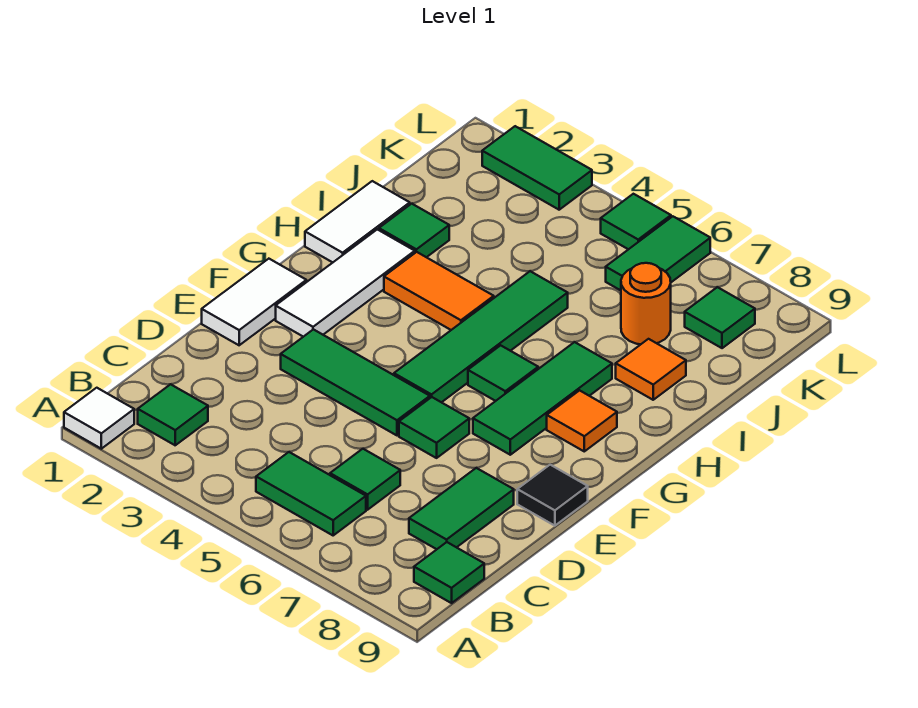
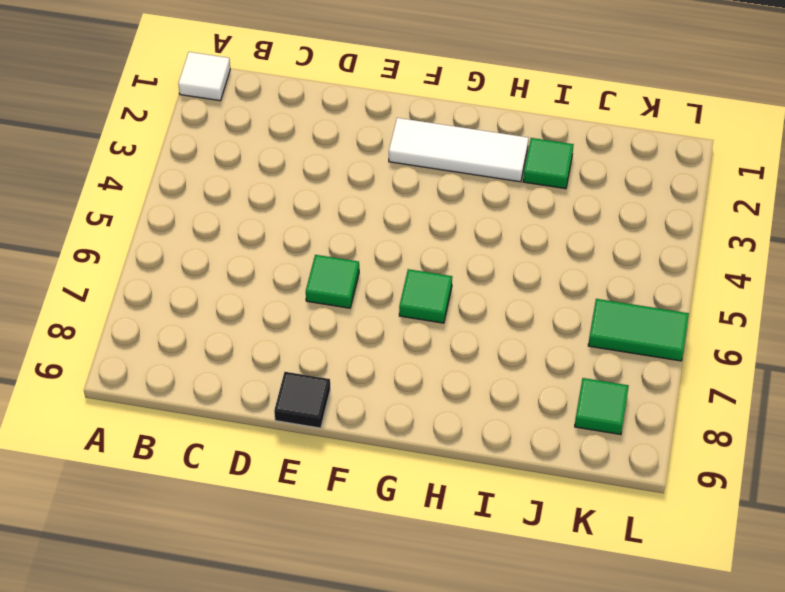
none -> green tile B2 level 1
none -> green tile B5:B6 level 1
none -> green tile B9 level 1

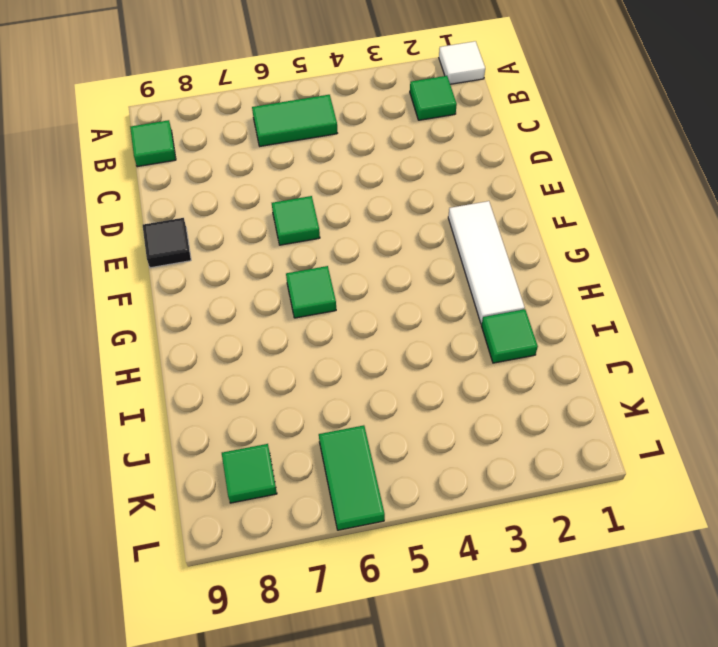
none -> green tile C6 level 1
none -> green tile C8:D8 level 1
none -> white tile E1:F1 level 1

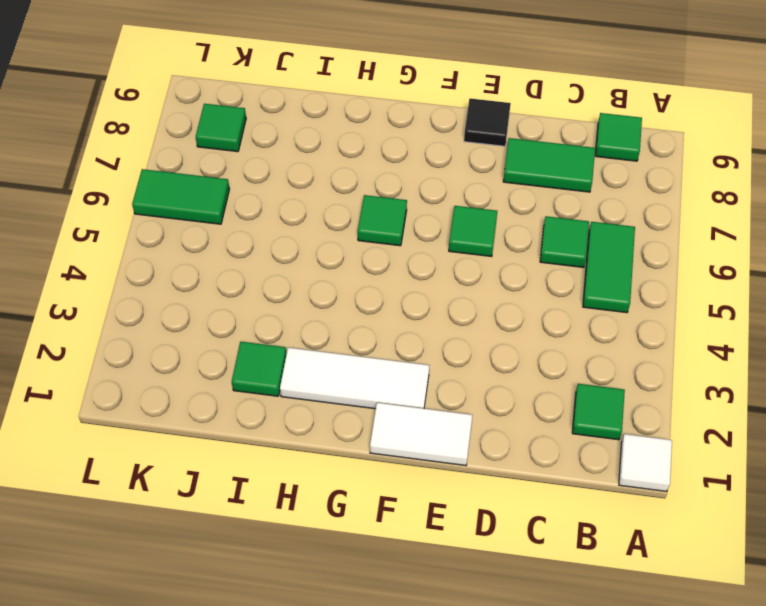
none -> green tile E3:E5 level 1
none -> green tile F5:I5 level 1
none -> green tile F7:H7 level 1

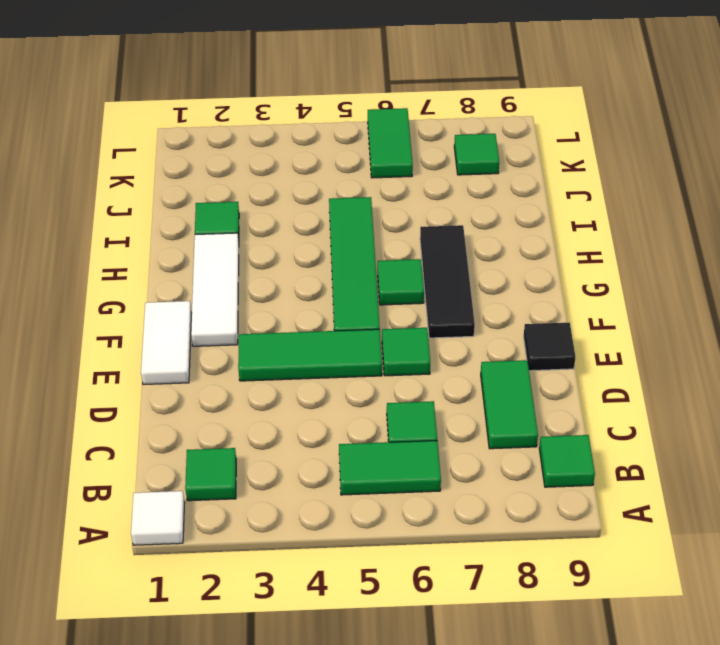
black tile F7:H7 level 1 -> green tile F7:H7 level 1
none -> orange tile G8 level 1
none -> white tile H1:I1 level 1
none -> orange tile H3:H4 level 1

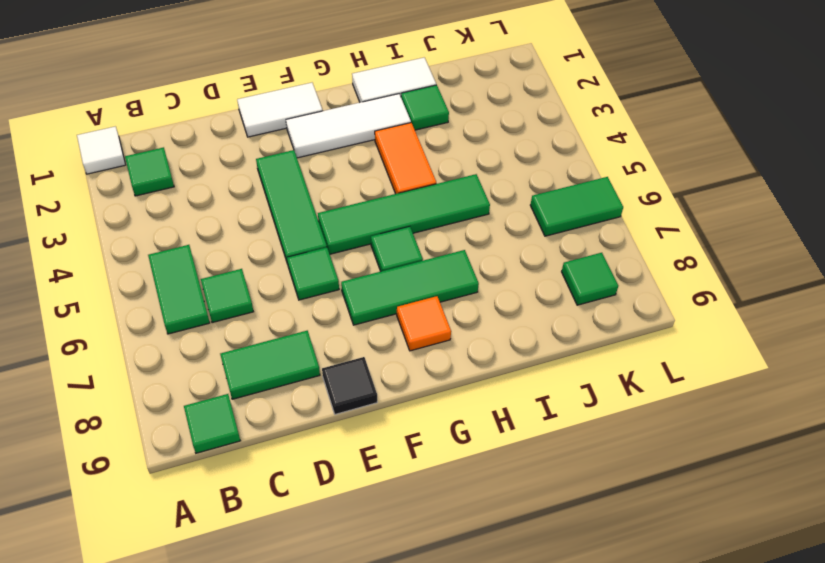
none -> orange tile I8 level 1
none -> orange round brick J7 level 1
none -> green tile L2:L3 level 1

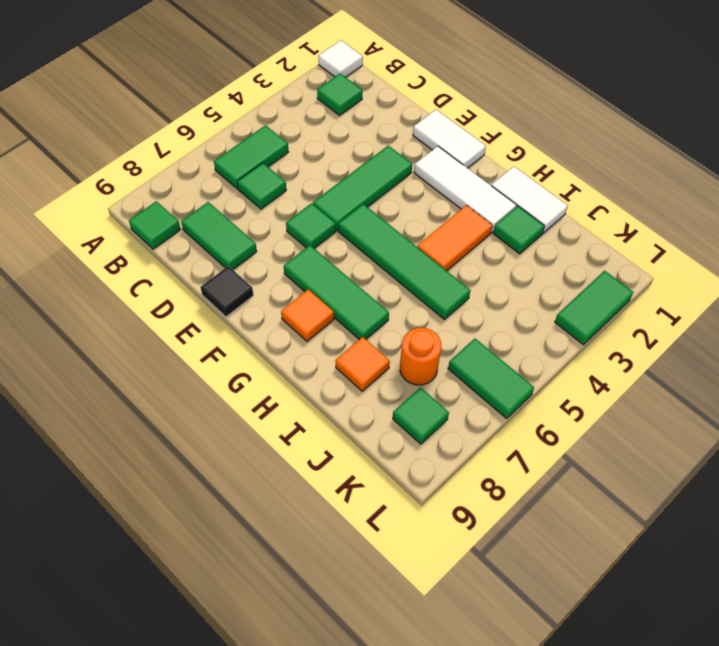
none -> green tile G6 level 1
none -> green tile L5 level 1

